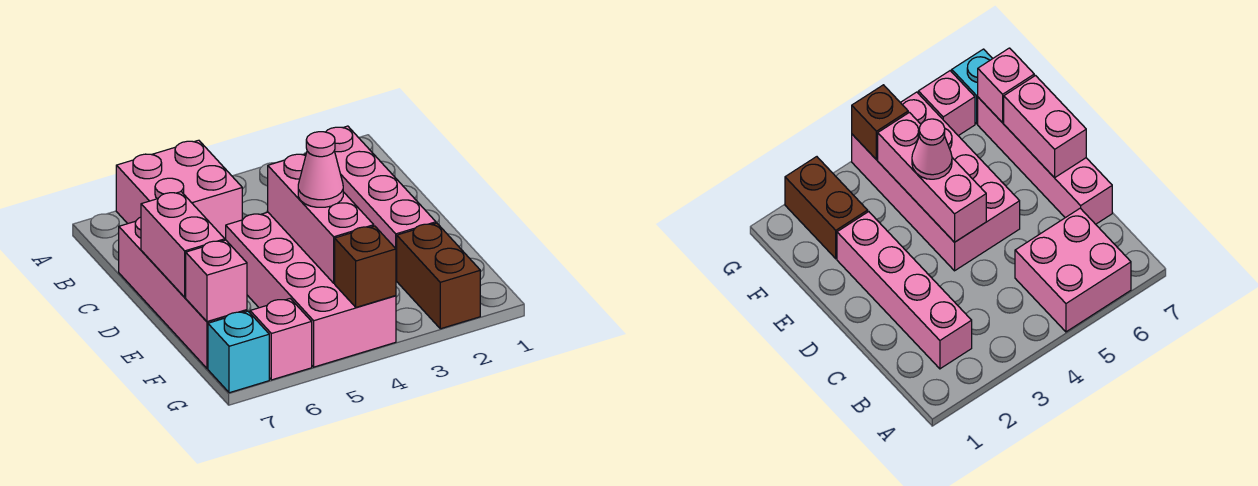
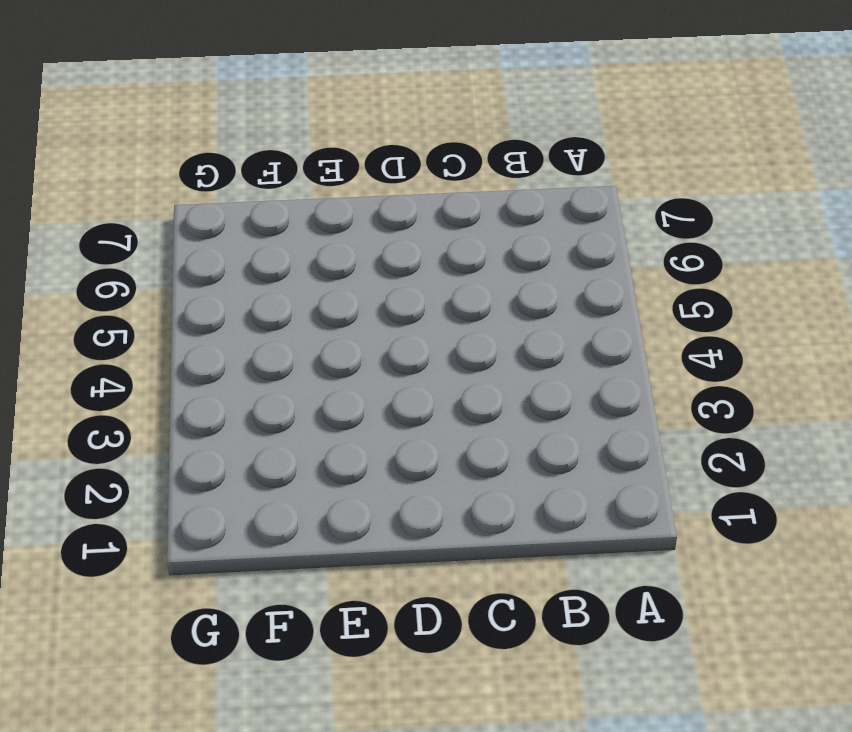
none -> pink brick A5:B6 level 1
none -> pink brick B2:E2 level 1
none -> pink brick C7:F7 level 1

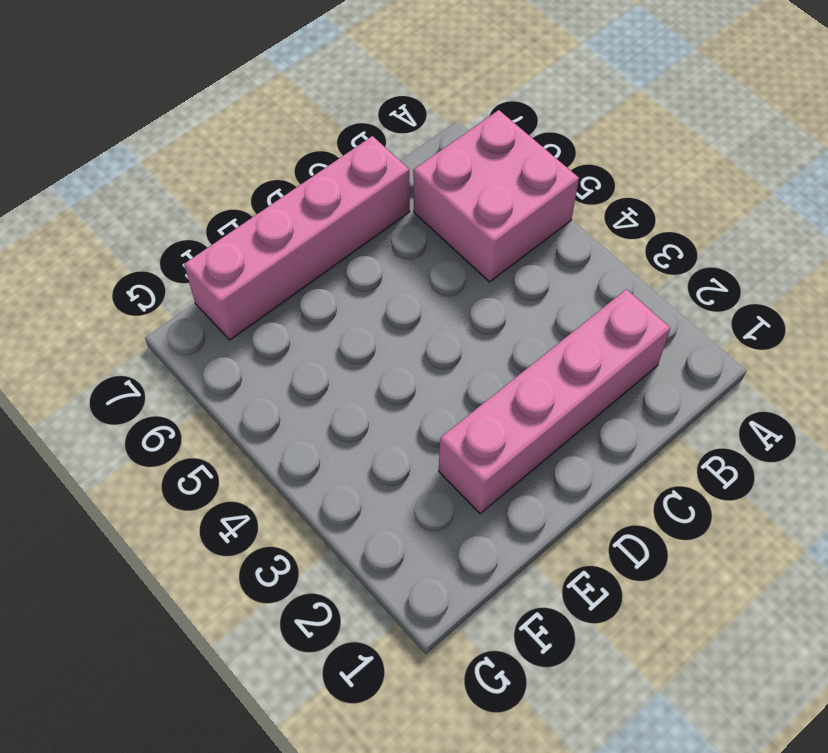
none -> pink brick D4:G5 level 1
none -> brown brick F2:G2 level 1
none -> pink brick G6 level 1

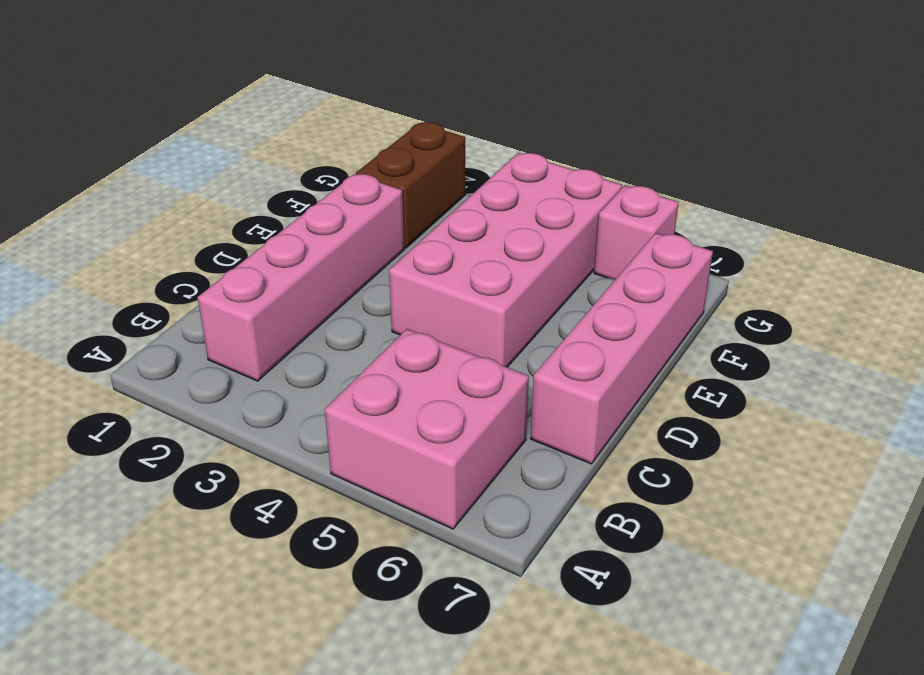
none -> cyan brick G7 level 1
none -> pink brick D4:F4 level 2
none -> pink brick D7:E7 level 2

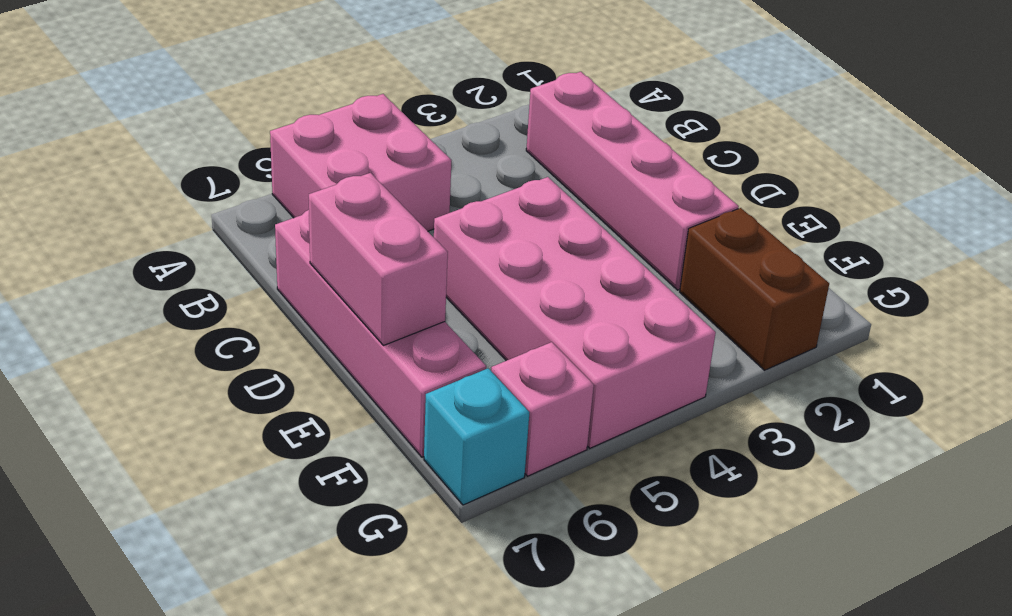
none -> pink brick D4:F4 level 2
none -> pink brick F7 level 2
none -> brown brick G4 level 2

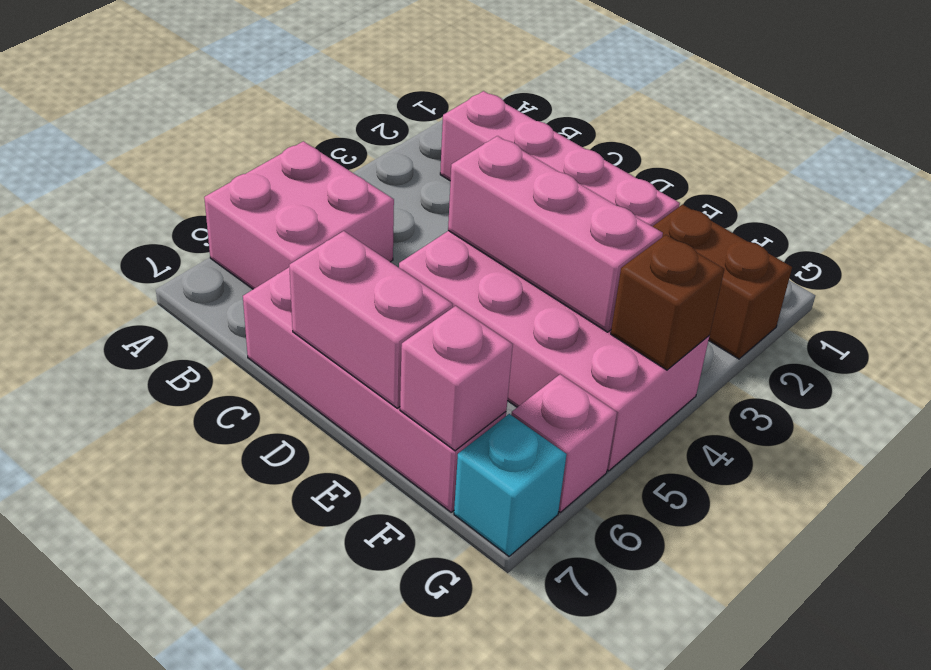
none -> pink cone E4 level 3

